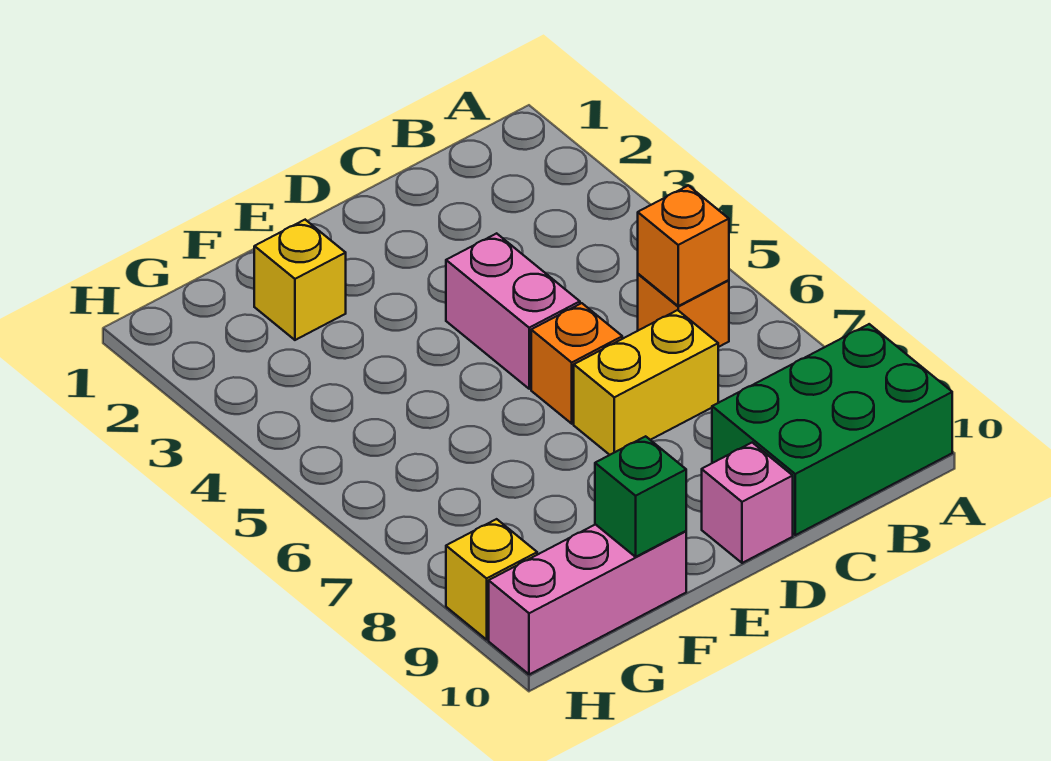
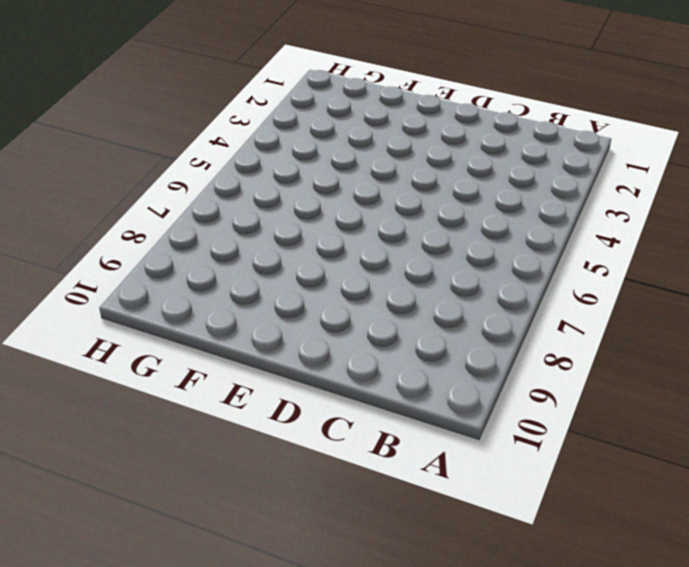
none -> green brick A9:C10 level 1
none -> orange brick B6 level 1

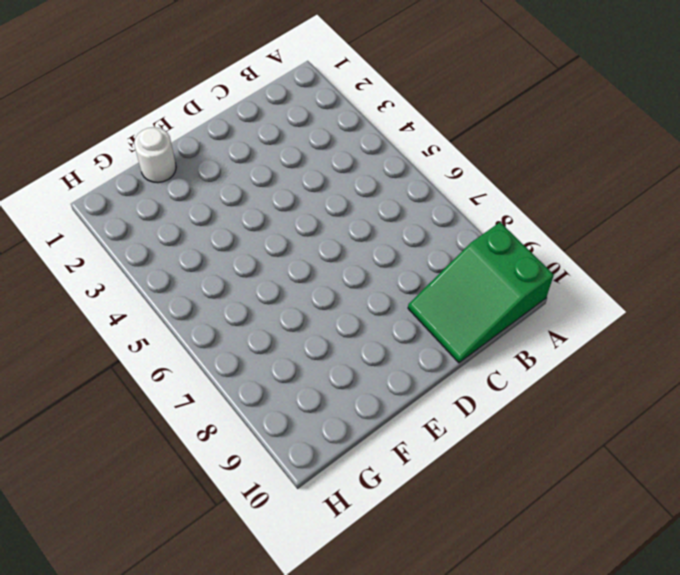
green slope A9:C10 level 1 top A -> green brick A9:C10 level 1
white round brick F1 level 1 -> none
none -> orange brick B6 level 1
none -> yellow brick C7:D7 level 1

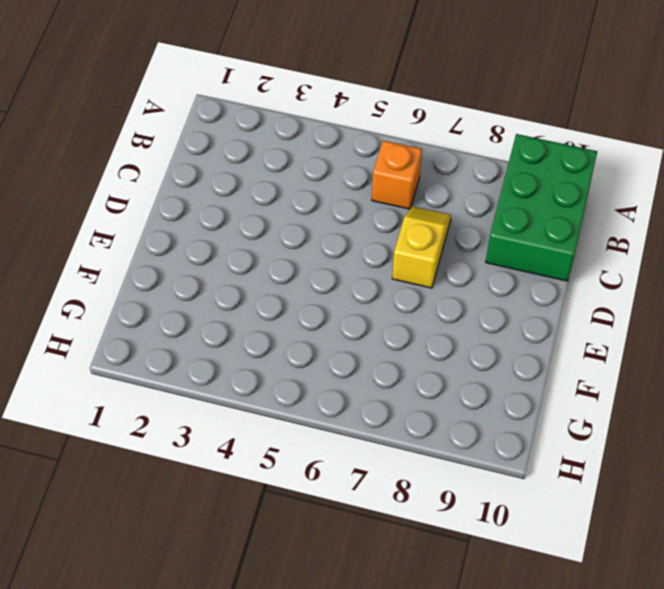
yellow slope C7:D7 level 1 top D -> yellow brick C7:D7 level 1
none -> pink brick D4:D5 level 1
none -> orange brick D6 level 1

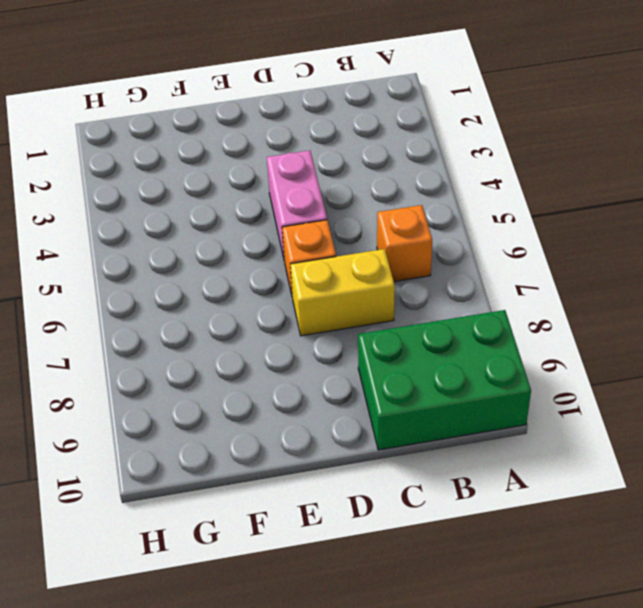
none -> pink brick D10 level 1
none -> yellow brick F2 level 1

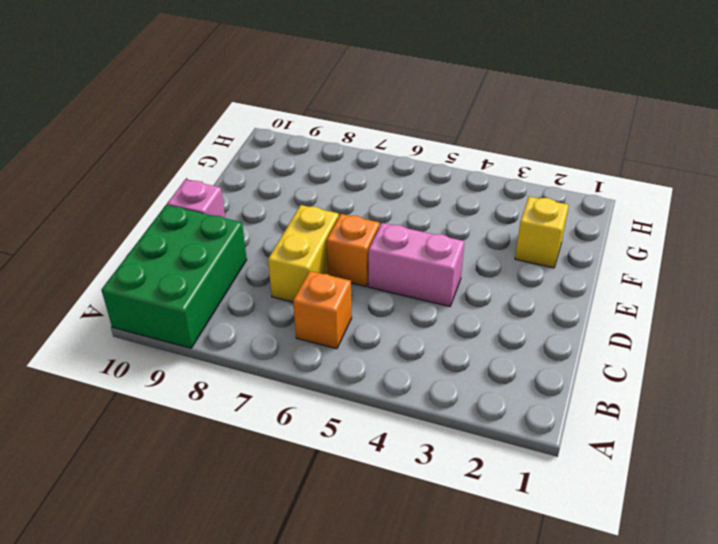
none -> pink brick F10:H10 level 1
none -> yellow brick H9 level 1

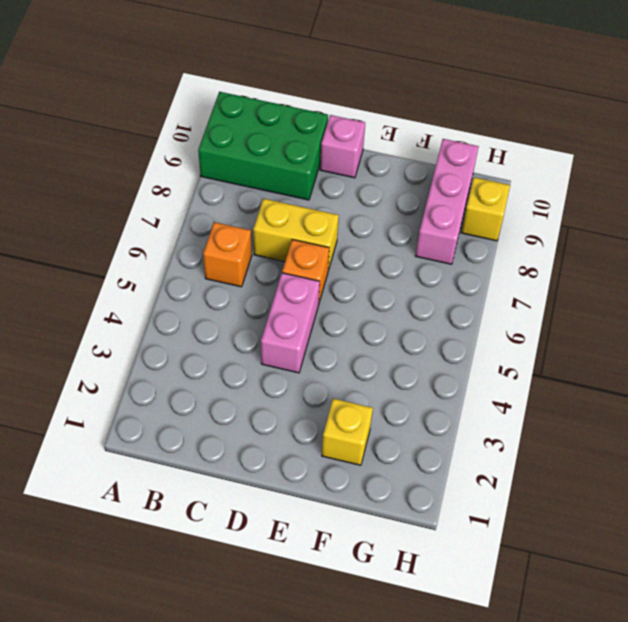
pink brick G8:G10 level 1 -> pink brick F10:H10 level 1
none -> orange brick B6 level 2
none -> green brick F10 level 2

